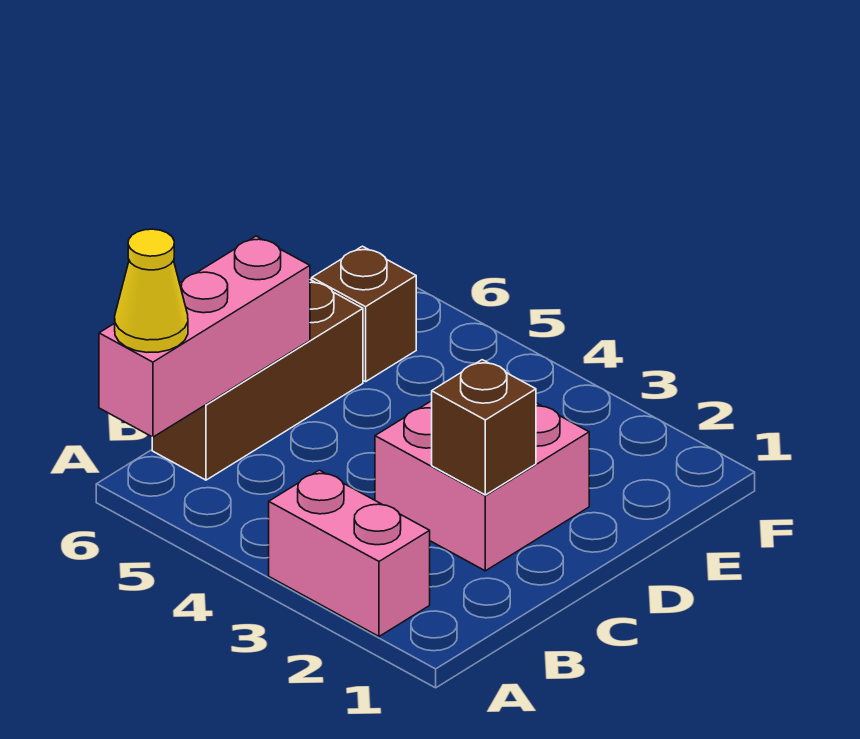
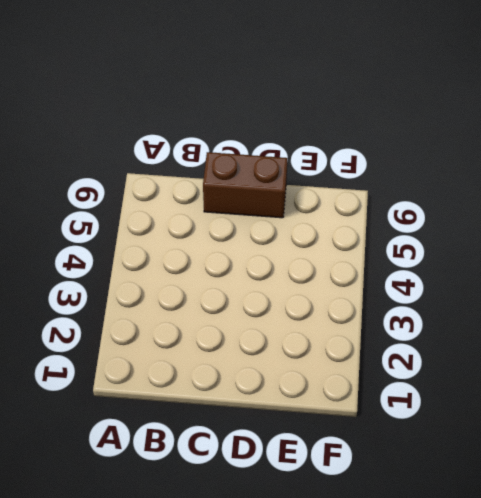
brown brick C6:D6 level 1 -> brown brick B6:D6 level 1
none -> pink brick A2:A3 level 1
none -> pink brick C2:D3 level 1

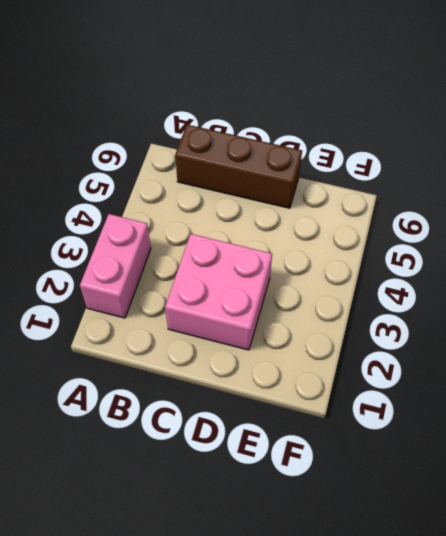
none -> brown brick E6 level 1
none -> pink brick A6:C6 level 2

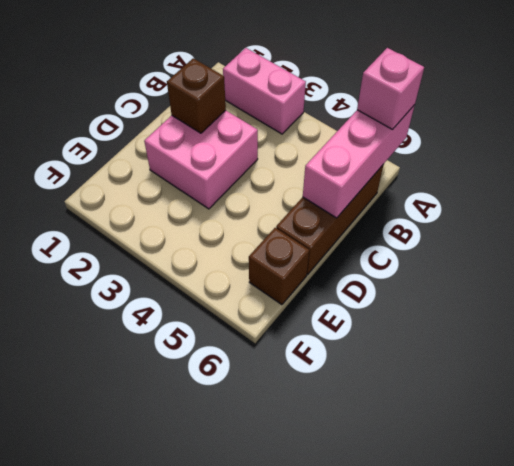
pink brick A6 level 3 -> yellow cone A6 level 3

